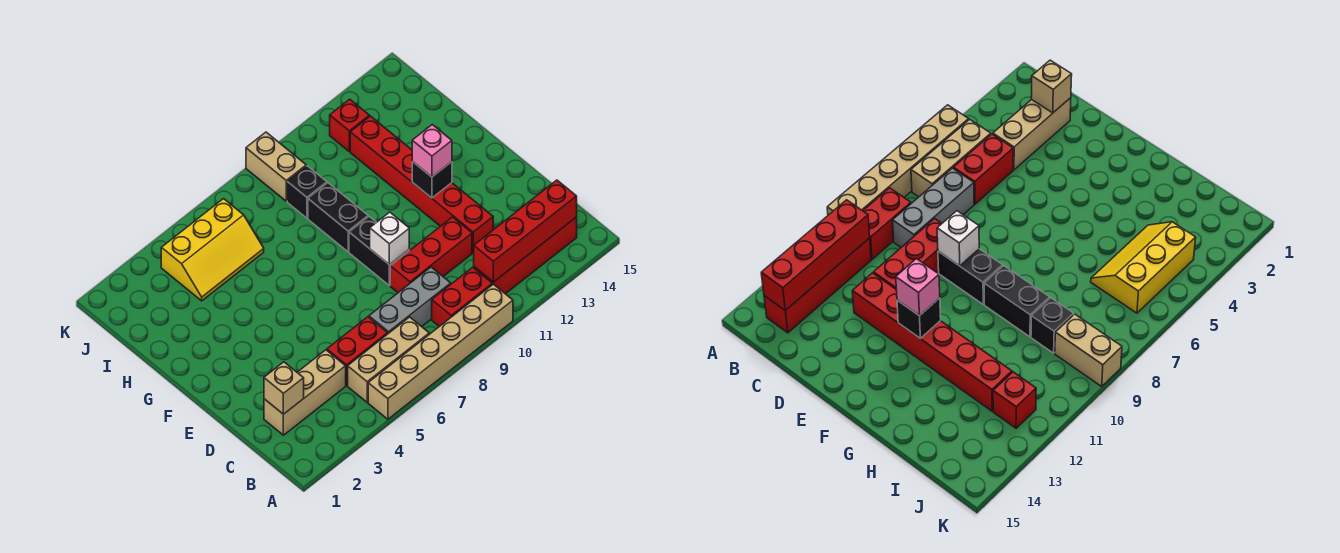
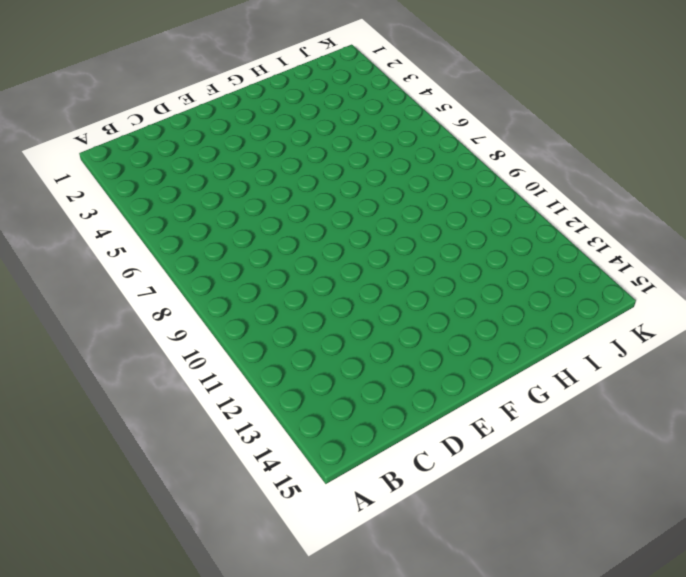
none -> tan brick A5:A10 level 1
none -> tan brick B5:B7 level 1
none -> red brick B9:B10 level 1

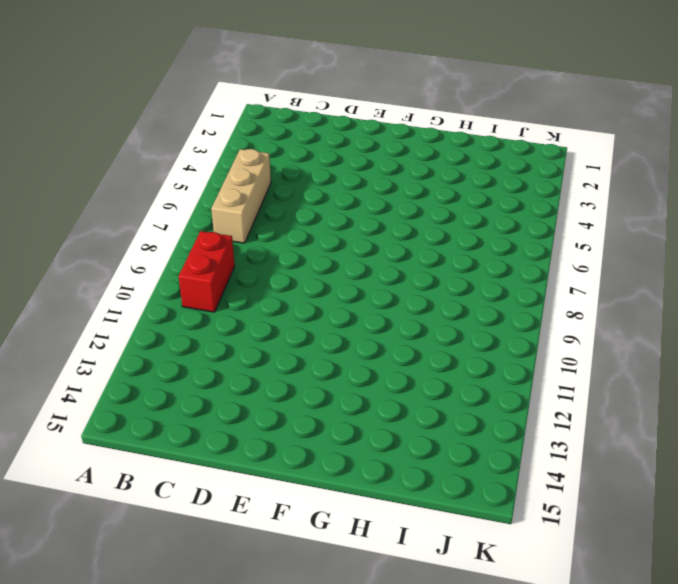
none -> tan brick A5:A10 level 1
none -> red brick B11:B14 level 1
none -> tan brick C2:C4 level 1

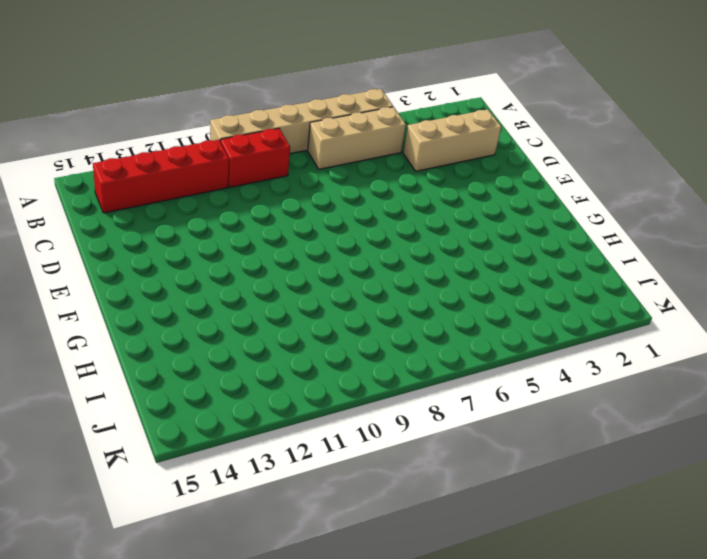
none -> red brick C5:C6 level 1
none -> grey brick C7:C9 level 1
none -> red brick D9:D11 level 1

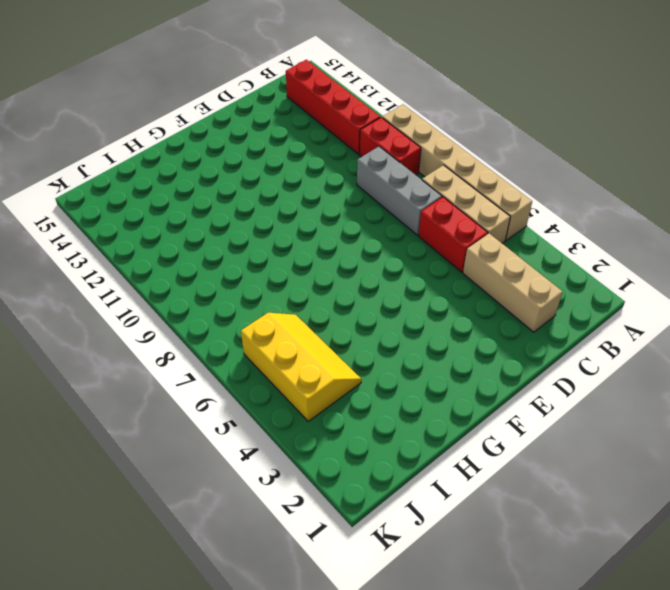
none -> red brick D9:D11 level 1
none -> red brick D12:I12 level 1
none -> black brick E9:F9 level 1

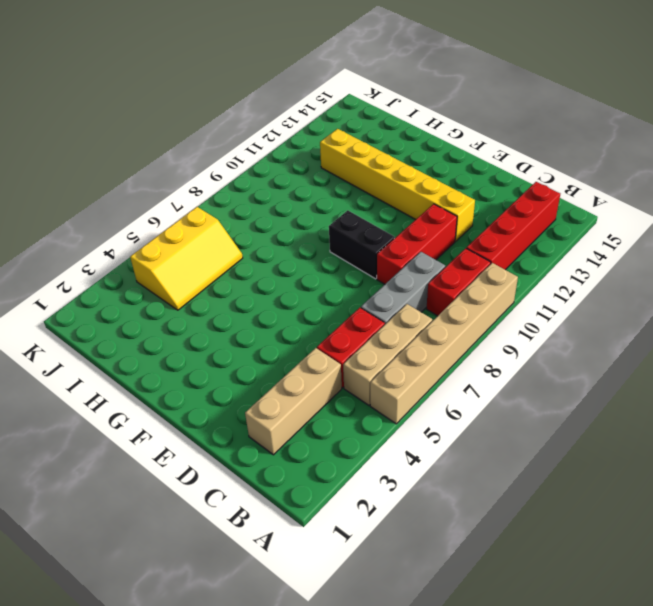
yellow brick D12:I12 level 1 -> red brick D12:I12 level 1
none -> black brick G9:H9 level 1
none -> black brick I9 level 1
none -> tan brick J9:K9 level 1

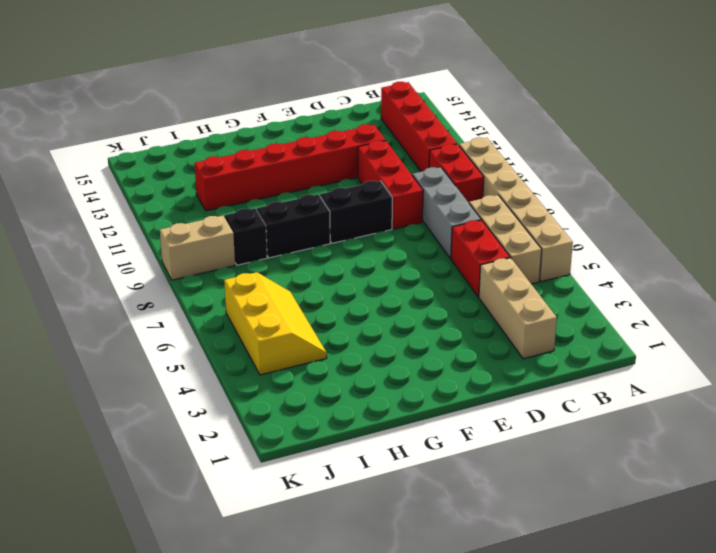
none -> red brick J12 level 1
none -> red brick B11:B14 level 2
none -> tan brick C2 level 2

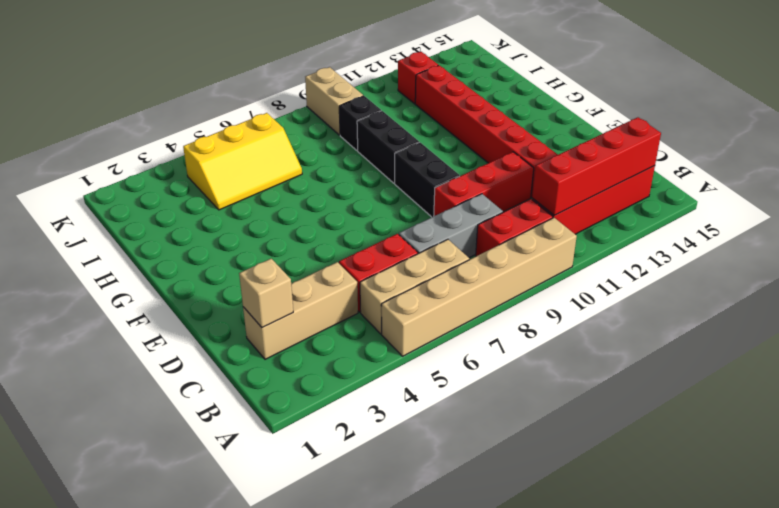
none -> white brick E9 level 2
none -> black brick F12 level 2
none -> pink brick F12 level 3

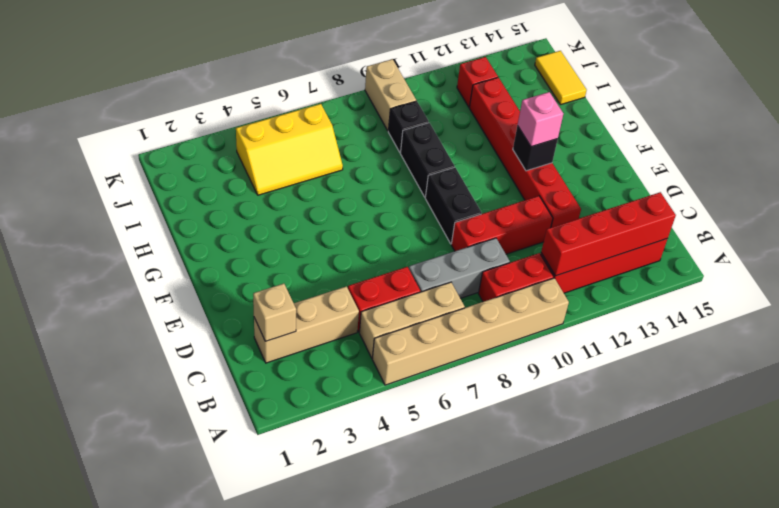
yellow tile I15:J15 level 1 -> none
none -> white brick E9 level 2

